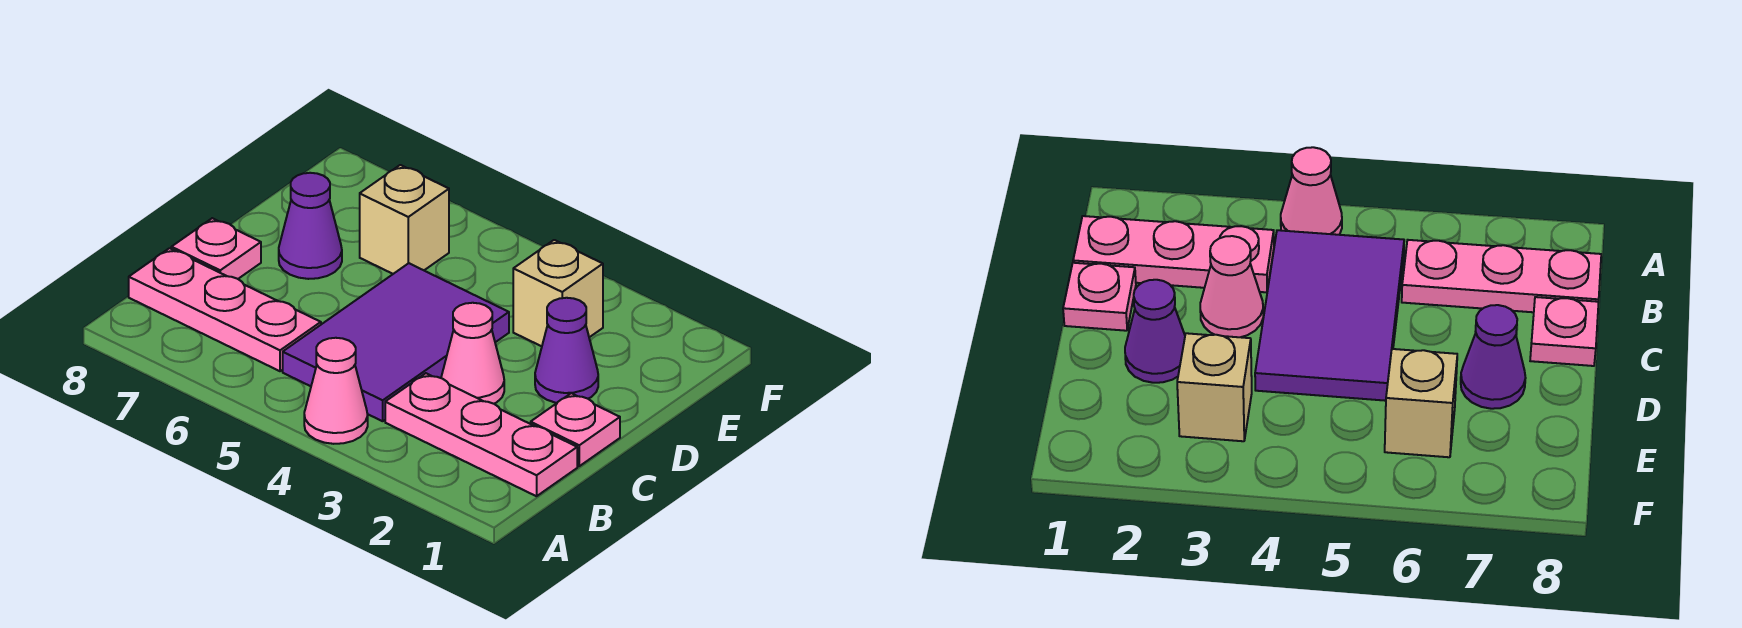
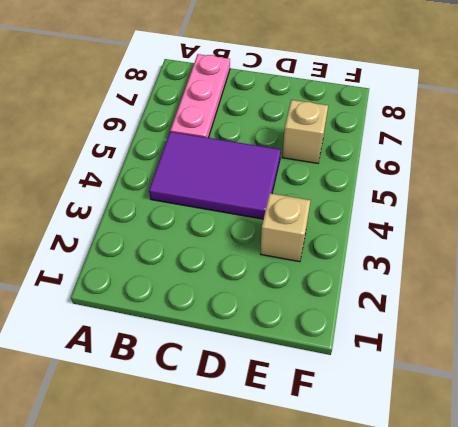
none -> pink cone A4 level 1
none -> pink plate B1:B3 level 1

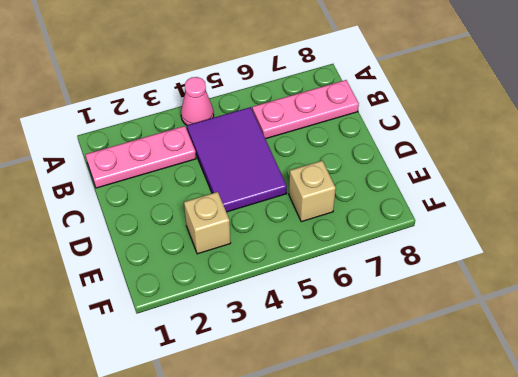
none -> pink plate C1 level 1
none -> pink cone C3 level 1

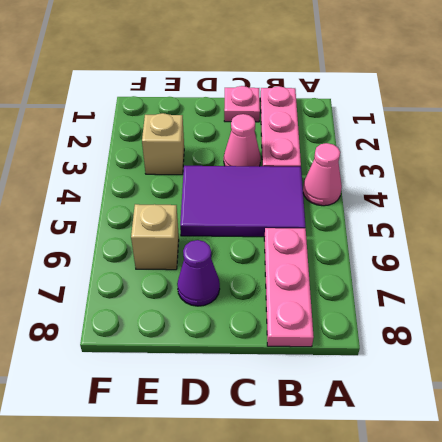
none -> pink plate C8 level 1
none -> purple cone D2 level 1

